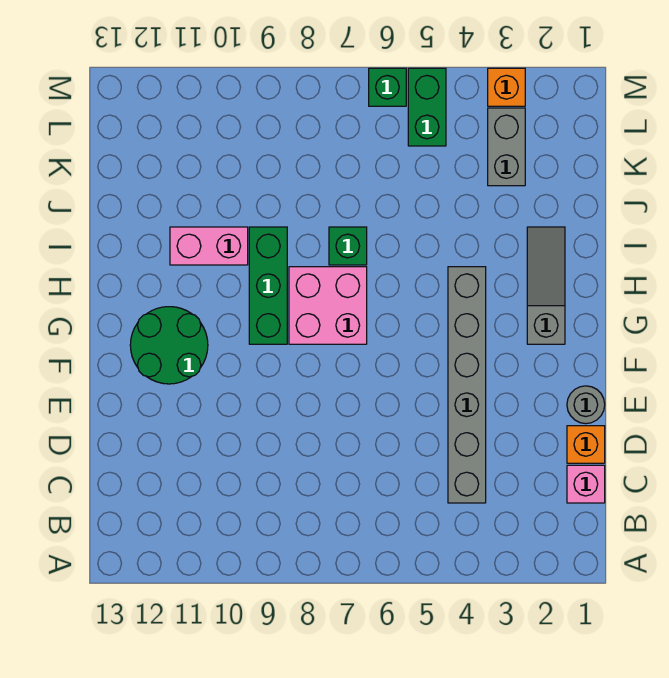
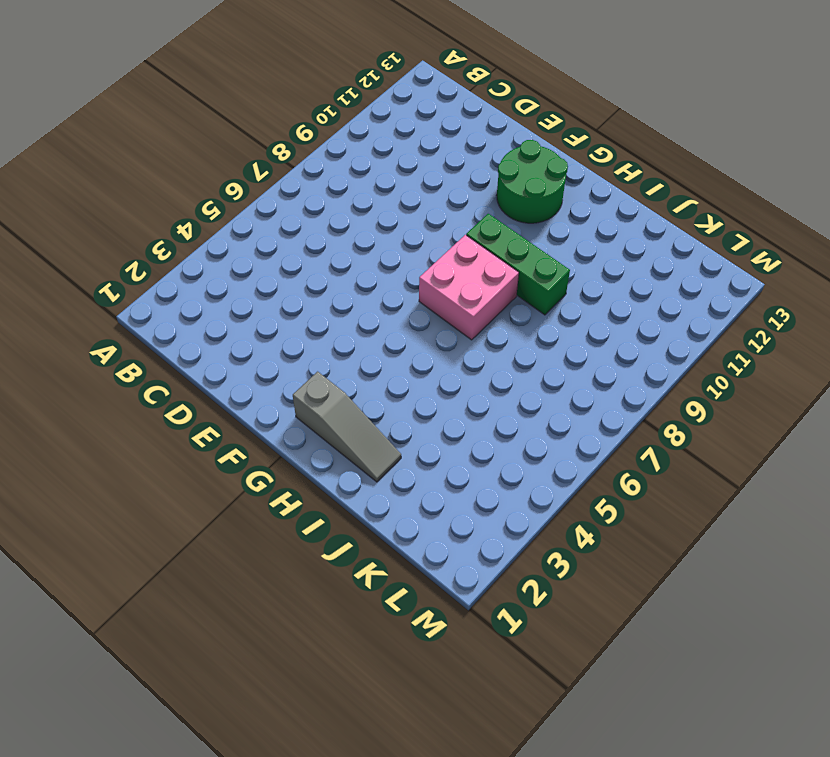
none -> pink brick C1 level 1
none -> grey brick C4:H4 level 1
none -> orange brick D1 level 1

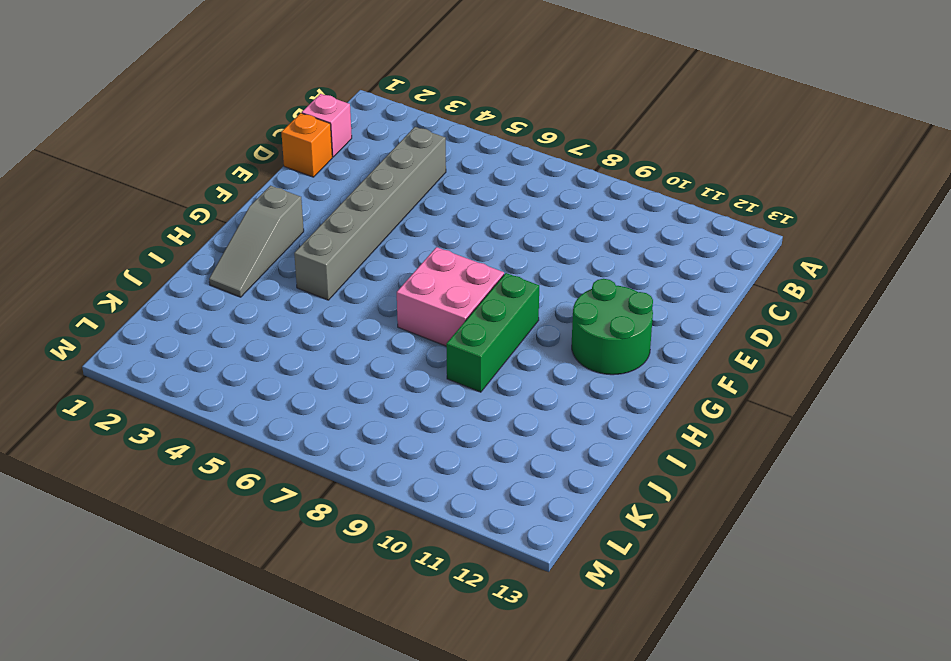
none -> grey round brick E1 level 1
none -> green brick I7 level 1
none -> pink brick I10:I11 level 1

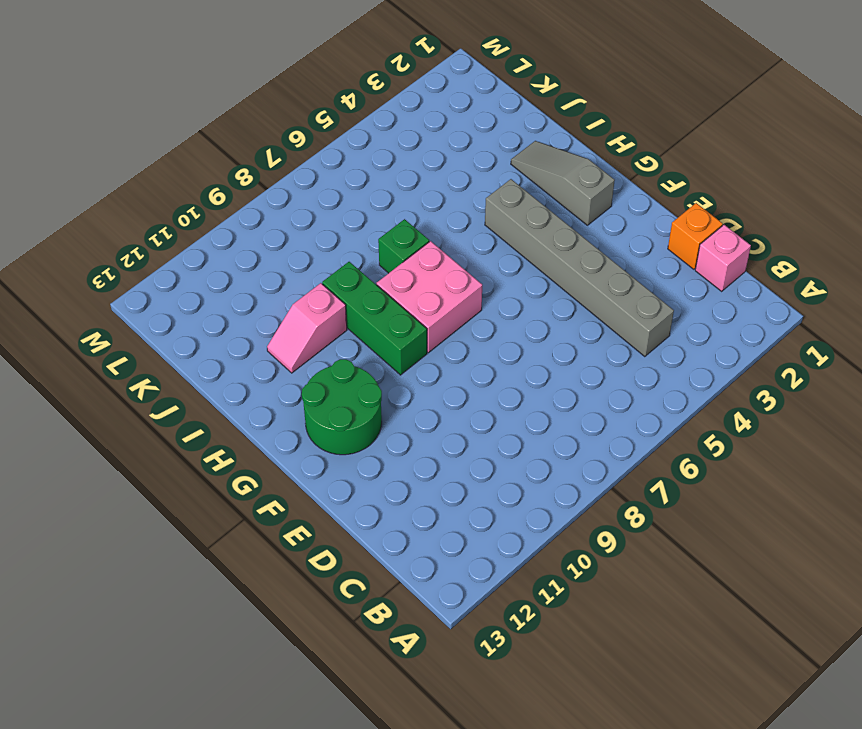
pink slope I10:I11 level 1 top 10 -> pink brick I10:I11 level 1
none -> grey round brick E1 level 1
none -> grey brick K3:L3 level 1
none -> green brick L5:M5 level 1

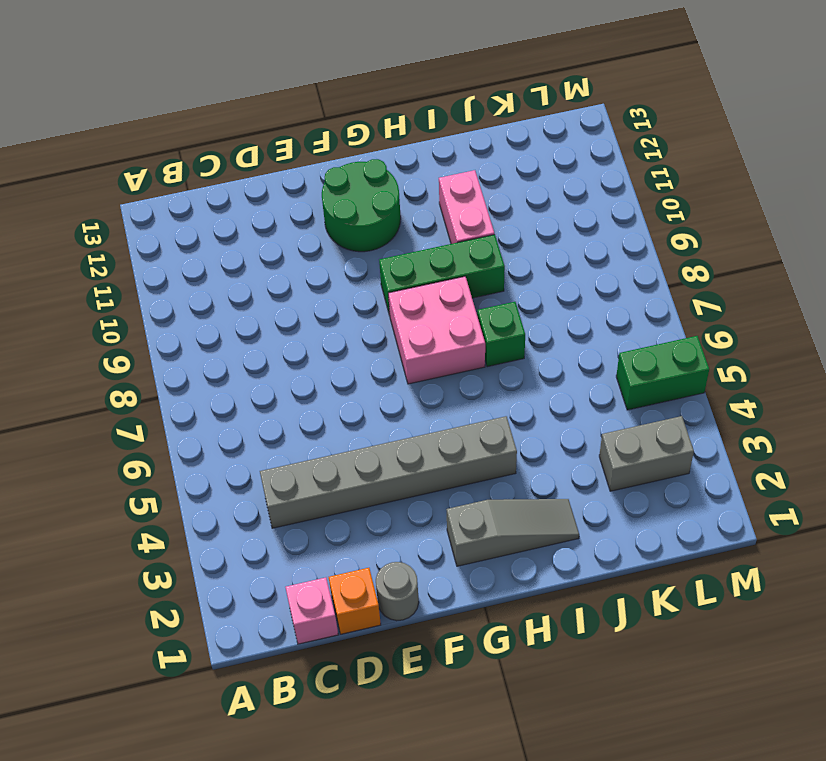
none -> orange brick M3 level 1
none -> green brick M6 level 1

